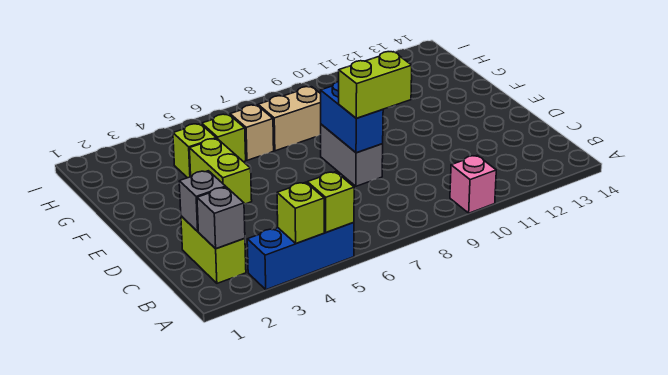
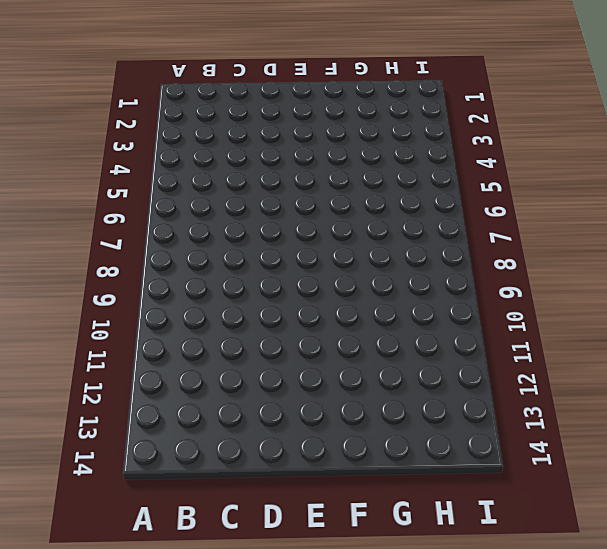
none -> blue brick A3:A5 level 1
none -> pink brick A10 level 1
none -> lime brick B2:C2 level 1

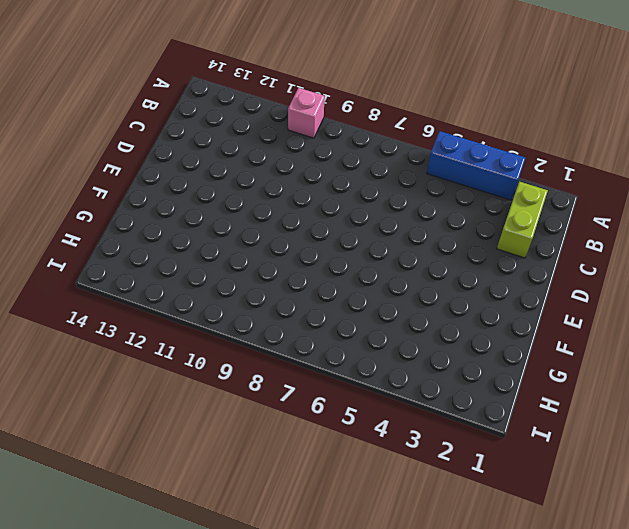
none -> grey brick D8:E8 level 1
none -> lime brick E4:F4 level 1
none -> lime brick G4 level 1

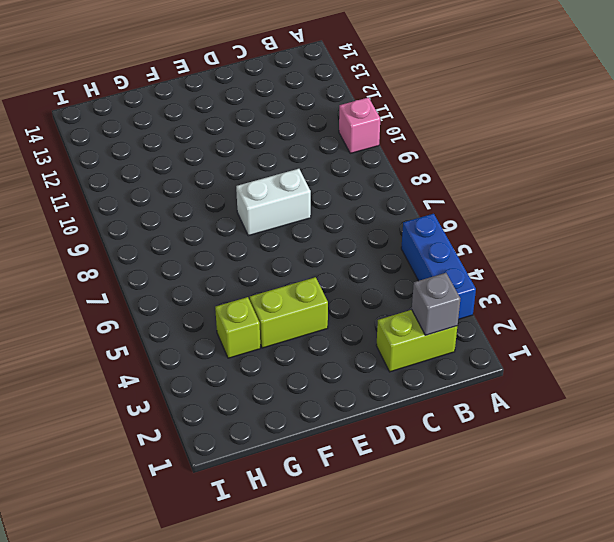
white brick D8:E8 level 1 -> grey brick D8:E8 level 1
none -> lime brick G5 level 1
none -> tan brick G6 level 1
none -> tan brick G7:G8 level 1

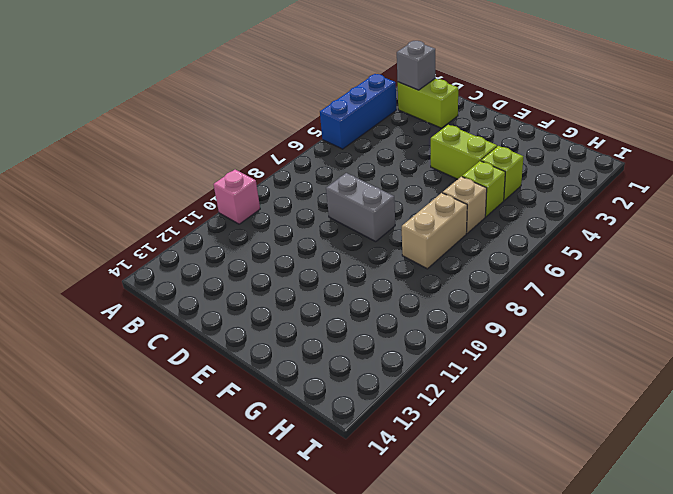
none -> lime brick A4 level 2
none -> lime brick A5 level 2
none -> grey brick C2 level 2

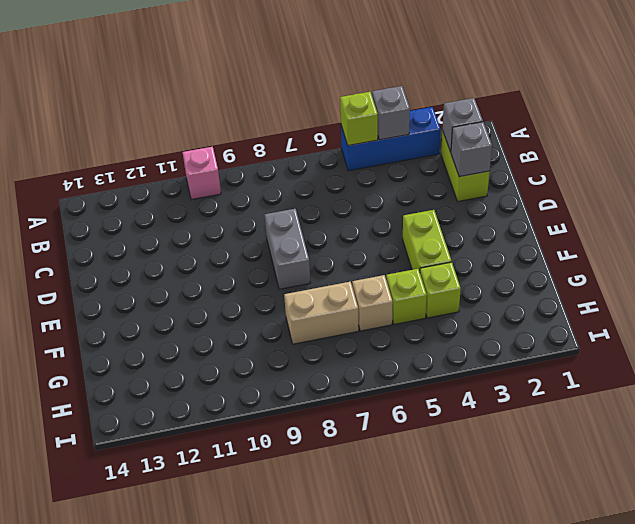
grey brick A4 level 2 -> lime brick A4 level 2
none -> blue brick D8:E8 level 2
none -> lime brick D8:D9 level 3

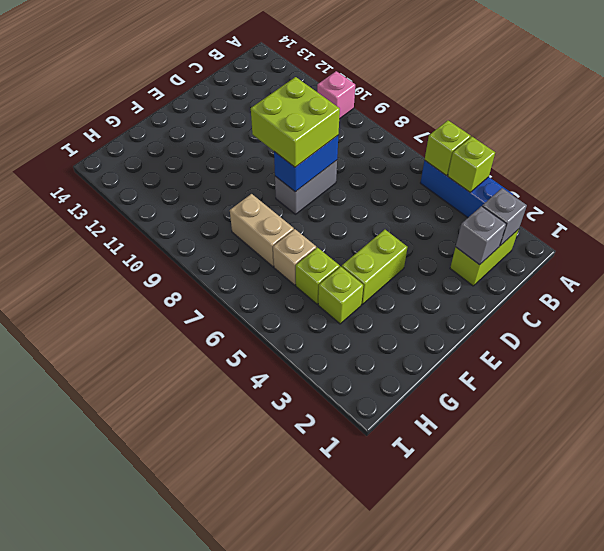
lime brick D8:E9 level 3 -> lime brick D8:D9 level 3

